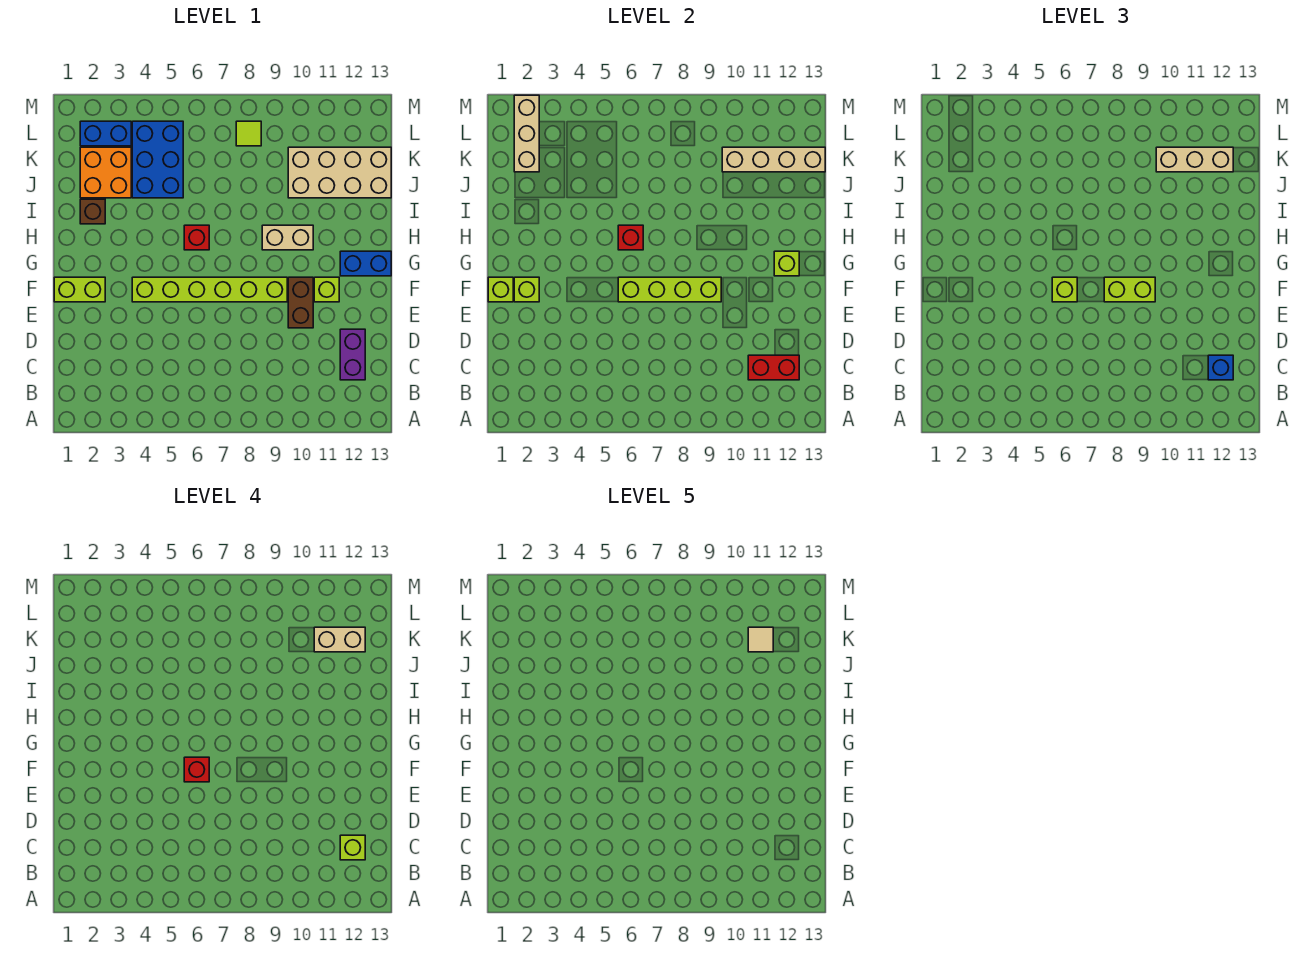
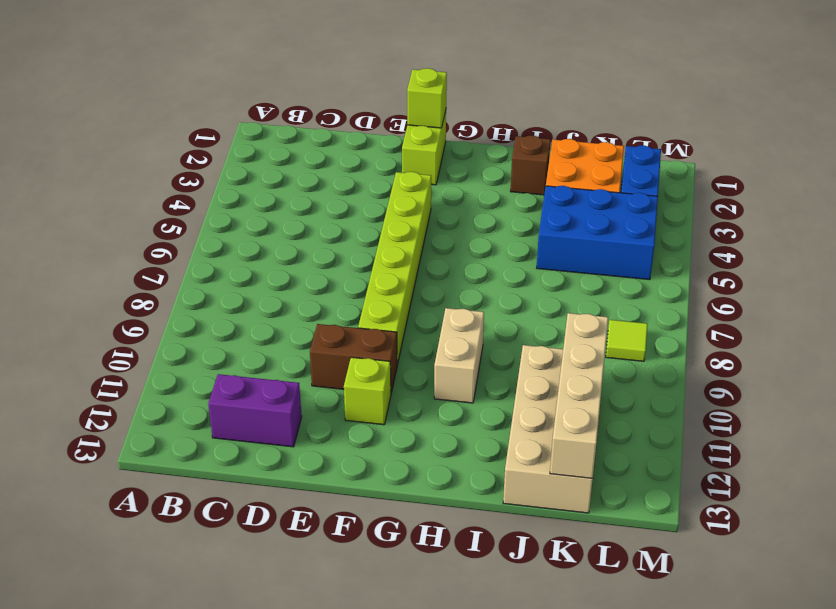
none -> blue brick G12:G13 level 1
none -> red brick H6 level 1
none -> red brick C11:C12 level 2
none -> lime brick F2 level 2

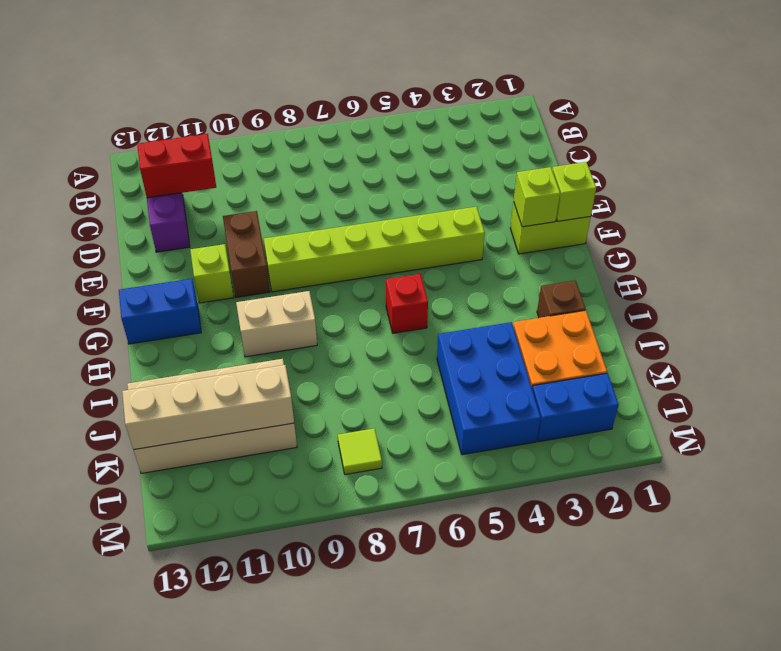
none -> lime brick F6:F9 level 2
none -> lime brick G12 level 2
none -> red brick H6 level 2
none -> tan brick K2:M2 level 2

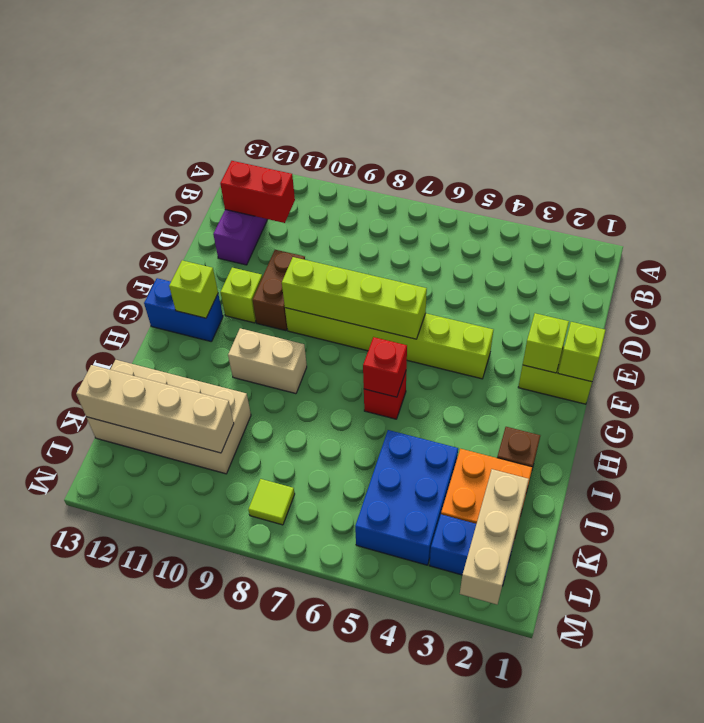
none -> blue brick C12 level 3
none -> lime brick F6 level 3
none -> lime brick F8:F9 level 3
none -> tan brick K10:K12 level 3

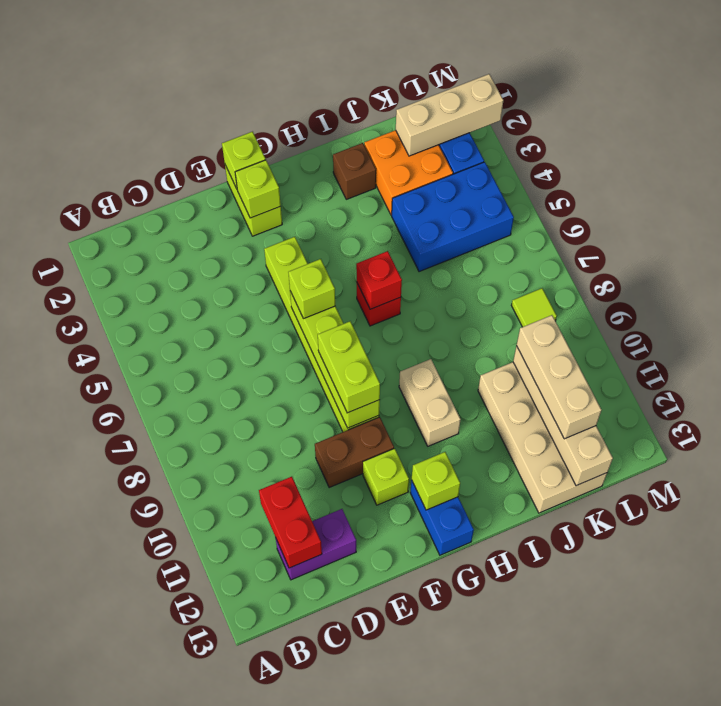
none -> blue brick C12 level 3
none -> lime brick C12 level 4
none -> red brick F6 level 4
none -> tan brick K11:K12 level 4

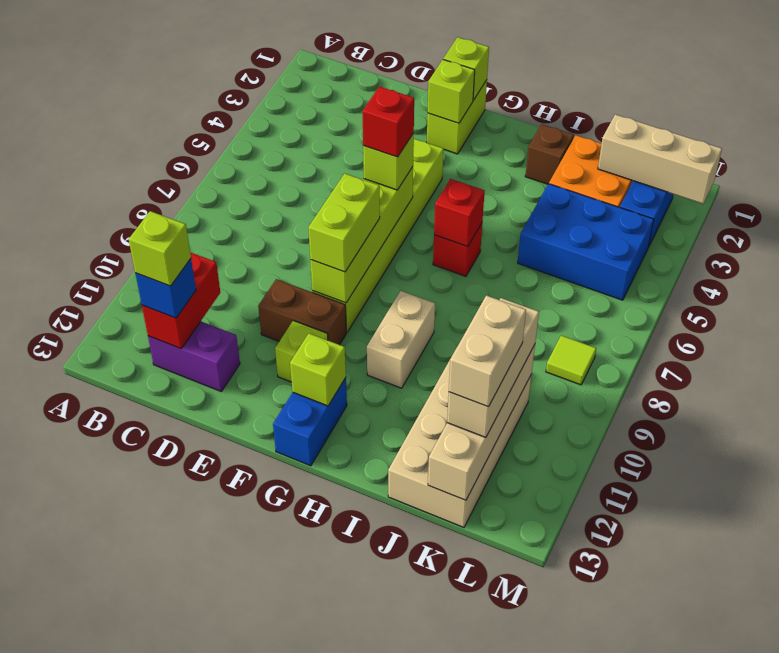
none -> tan tile K11 level 5

